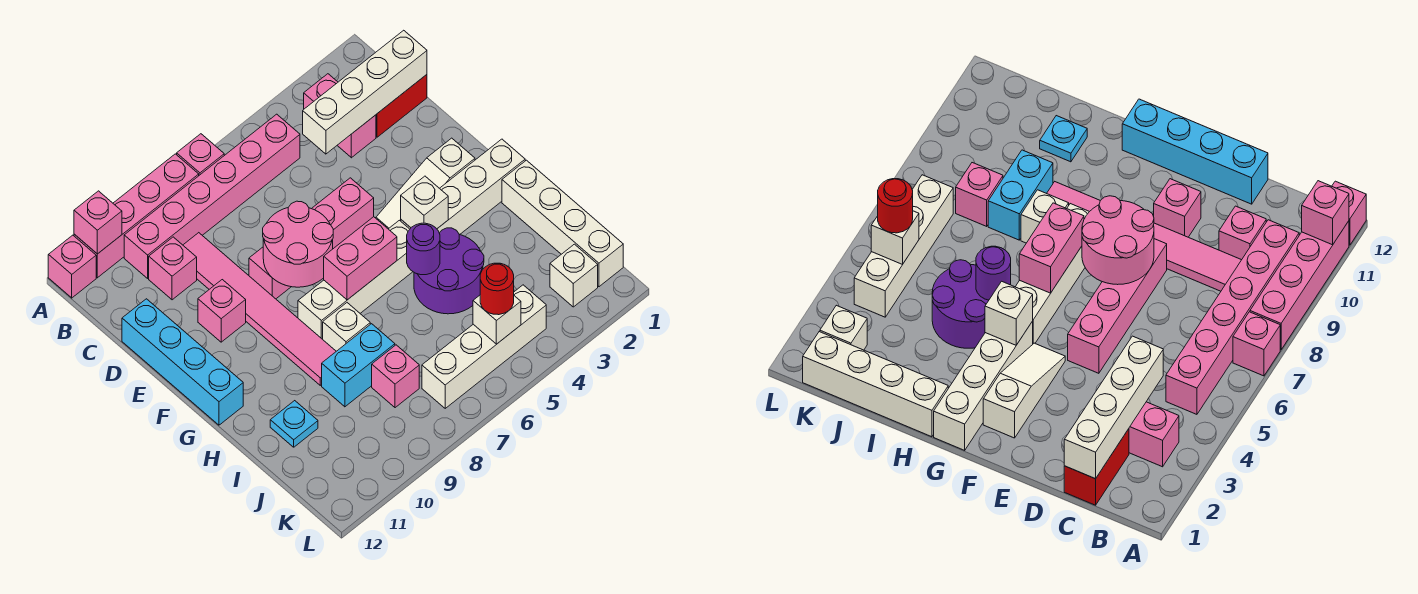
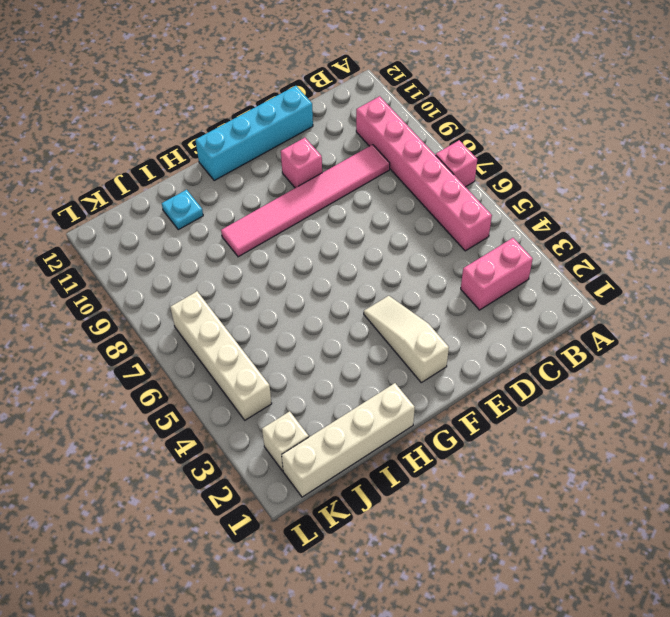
none -> pink brick A8:A11 level 1
none -> pink brick A12 level 1
none -> red brick C1:C2 level 1
none -> pink brick C10 level 1

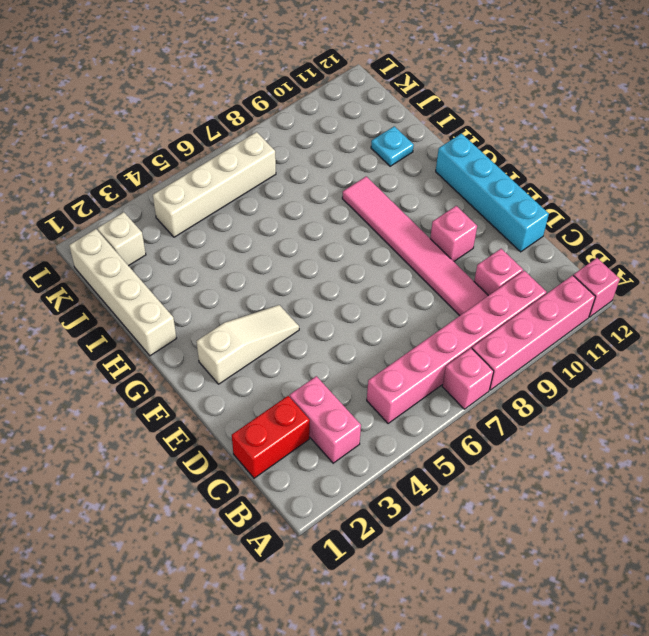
none -> pink brick E5:E8 level 1
none -> white brick G1:G4 level 1
none -> white brick G5:G8 level 1
none -> purple round brick H4:I5 level 1

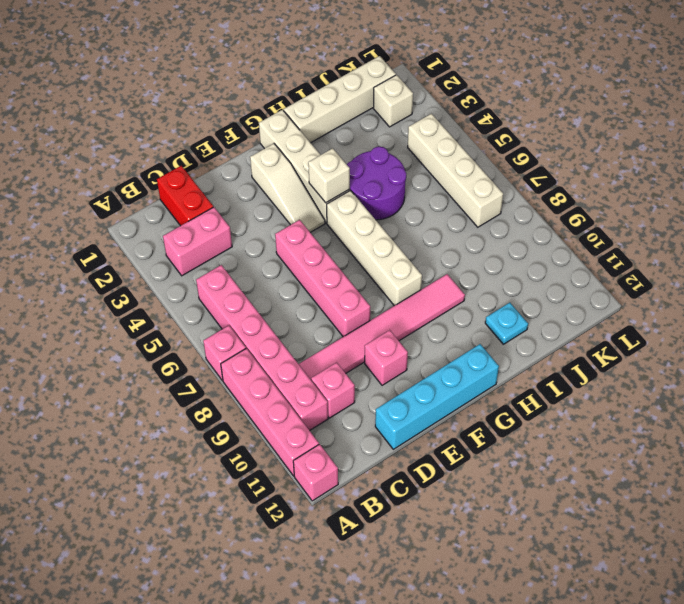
none -> white brick H8 level 1
none -> cyan brick I8:I9 level 1
none -> pink brick J8 level 1
none -> pink brick A11 level 2

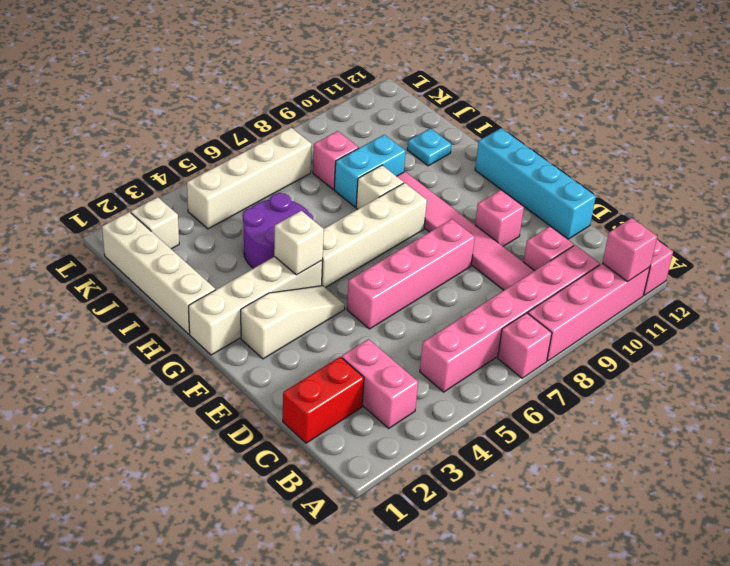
none -> white brick C1:C4 level 2
none -> pink round brick E7:F8 level 2
none -> pink brick G6:G7 level 2
none -> purple round brick H5 level 2

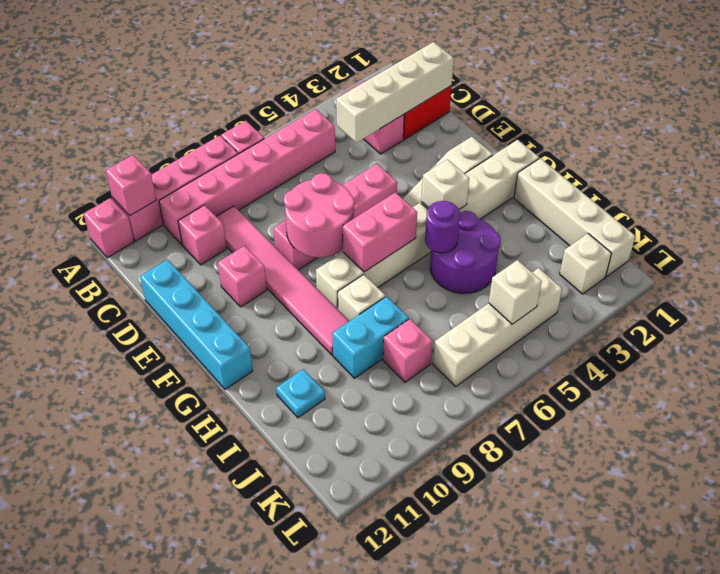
none -> red round brick K5 level 3

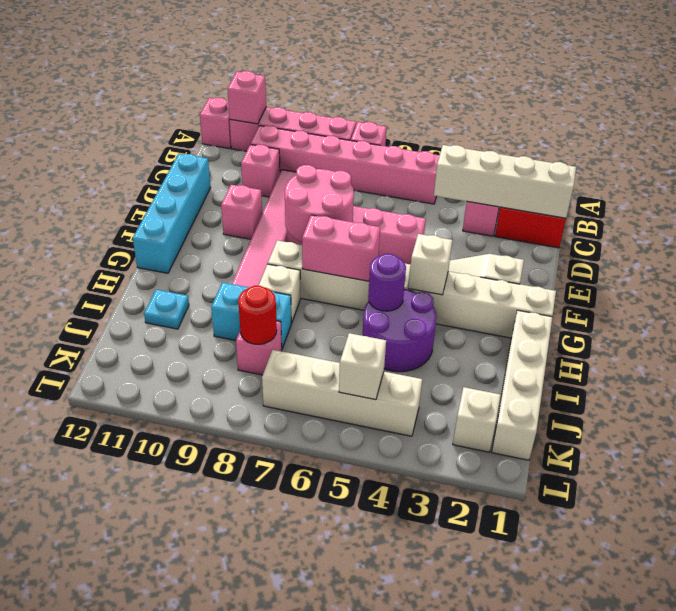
red round brick J8 level 2 -> red round brick K5 level 3

